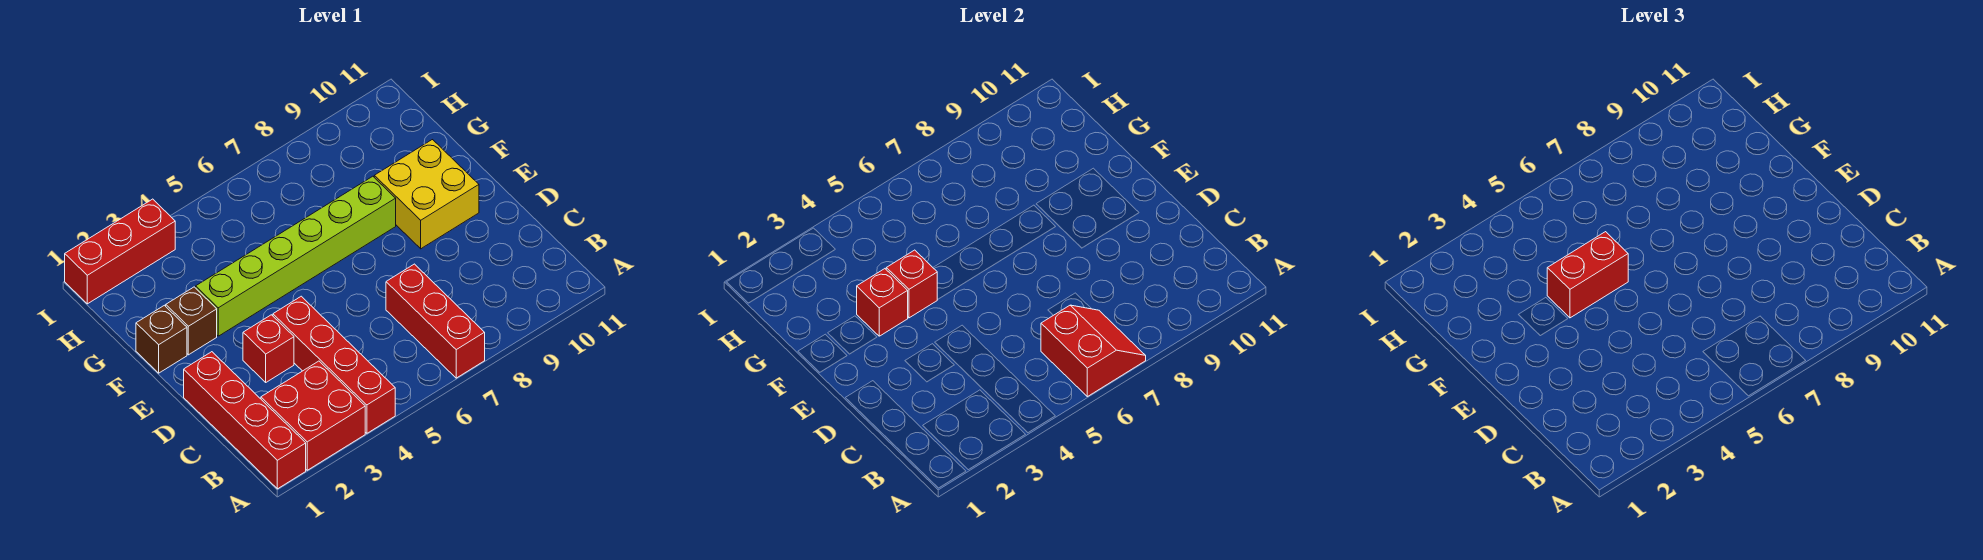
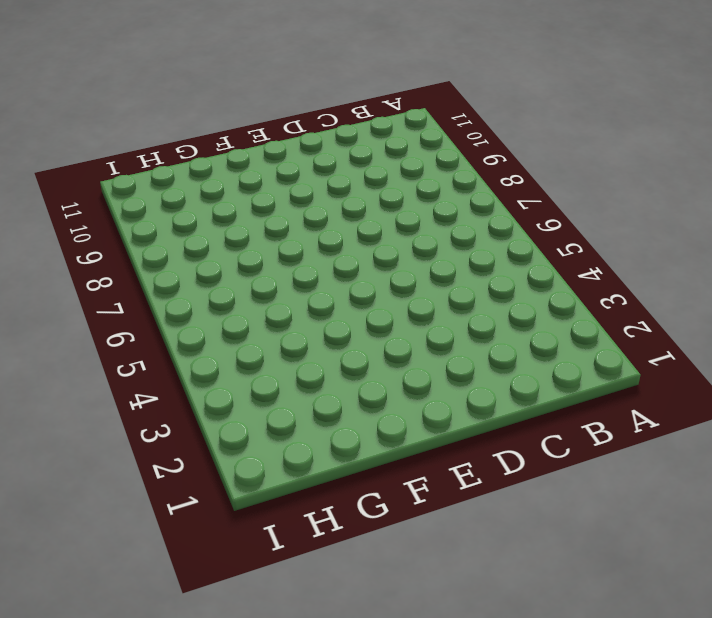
none -> red brick A1:D1 level 1
none -> red brick A2:B3 level 1
none -> red brick A4:D4 level 1

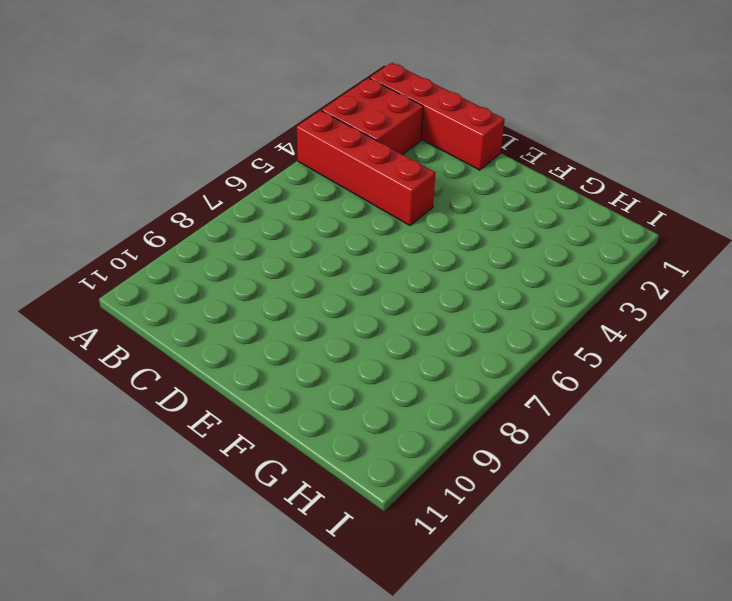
none -> red brick A7:C7 level 1
none -> red brick D3 level 1
none -> yellow brick E9:F10 level 1

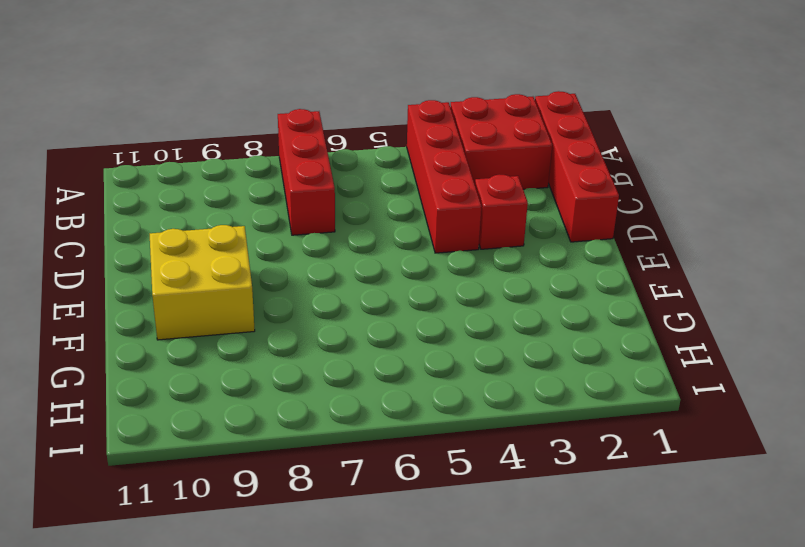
none -> brown brick F1 level 1
none -> brown brick F2 level 1
none -> lime brick F3:F8 level 1

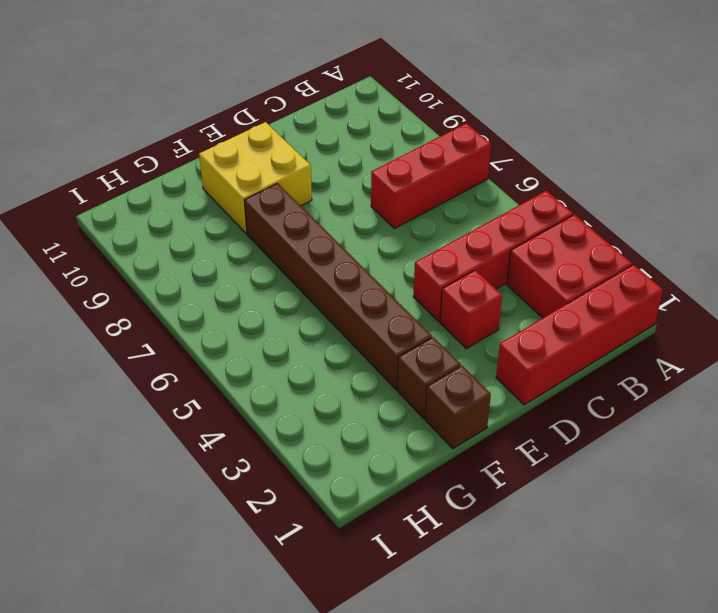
brown brick F3:F8 level 1 -> lime brick F3:F8 level 1
none -> red brick I1:I3 level 1
none -> red slope A6:B7 level 2 top 6
none -> red brick F3 level 2

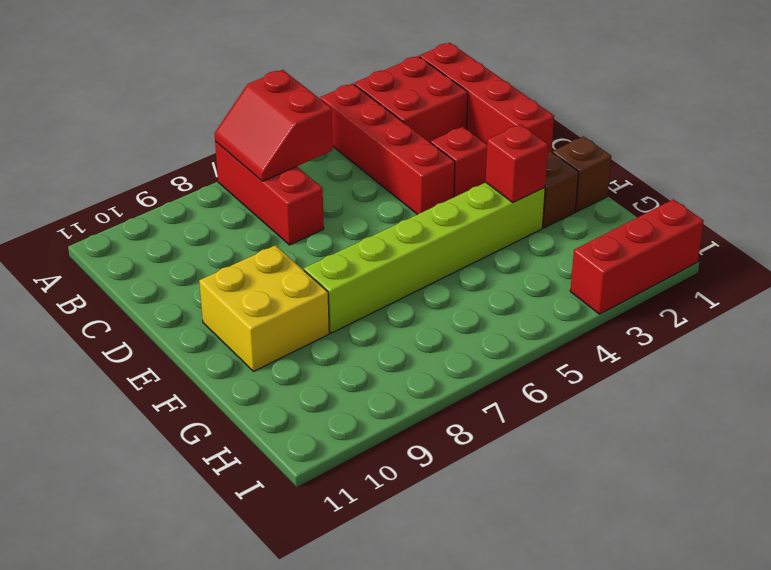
none -> red brick F4 level 2
none -> red brick F4:F5 level 3

